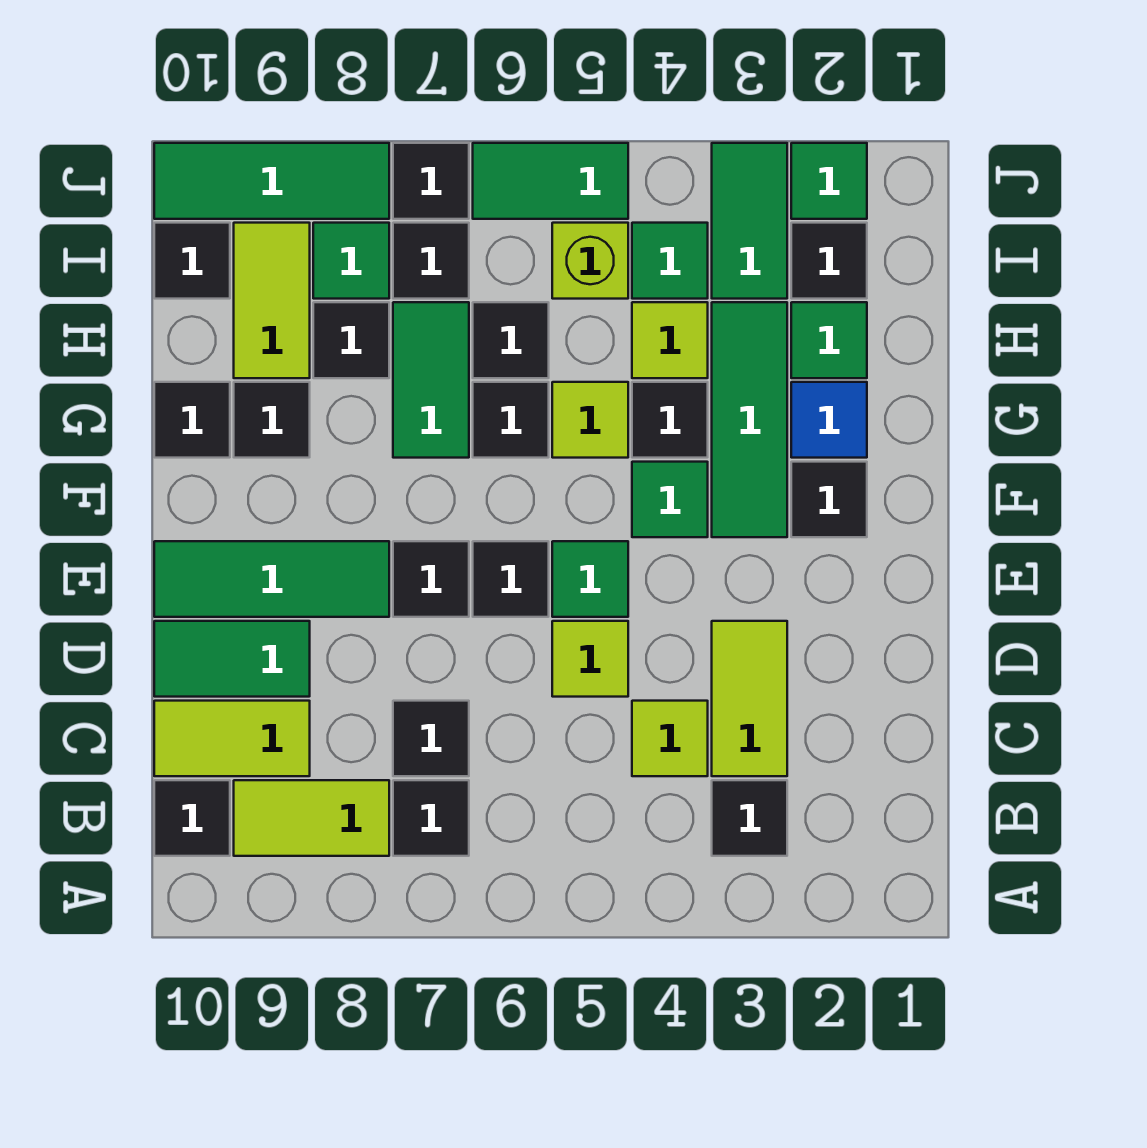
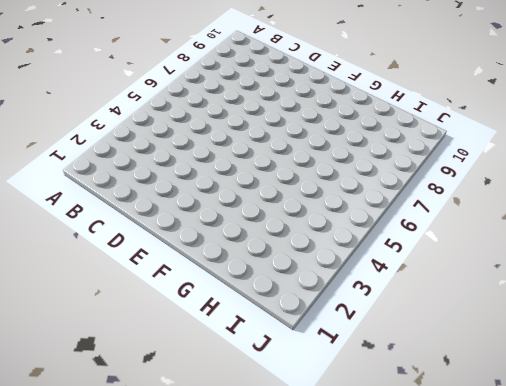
none -> black tile B3 level 1
none -> black tile B7 level 1
none -> lime tile B8:B9 level 1
none -> black tile B10 level 1

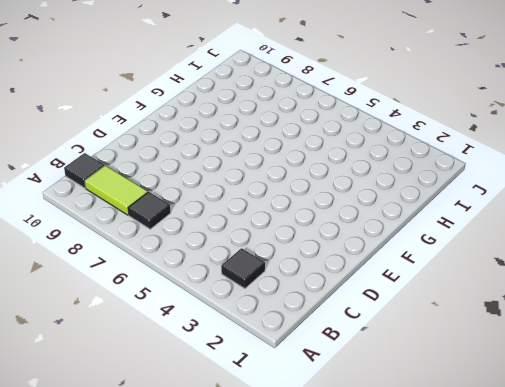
none -> lime tile C3:D3 level 1
none -> lime tile C4 level 1
none -> black tile C7 level 1
none -> lime tile C9:C10 level 1

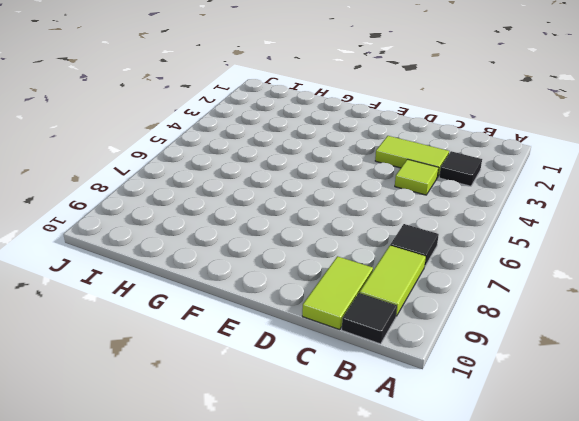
none -> black tile C7 level 1
none -> lime tile D5 level 1
none -> green tile D9:D10 level 1
none -> green tile E5 level 1

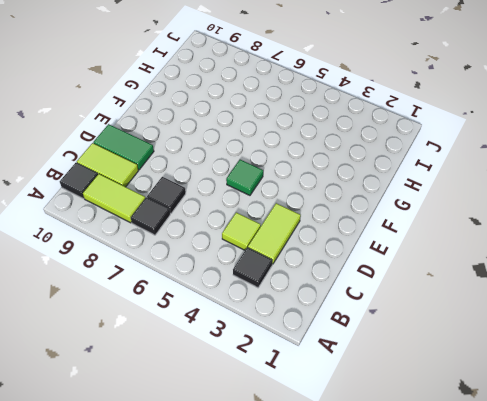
none -> lime tile D5 level 1
none -> black tile E6 level 1
none -> black tile E7 level 1
none -> green tile E8:E10 level 1

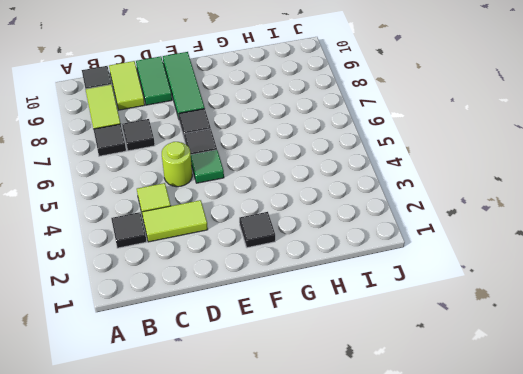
lime round brick D5 level 1 -> lime tile D5 level 1
none -> green tile F3:H3 level 1
none -> green tile F4 level 1
none -> blue tile G2 level 1
none -> black tile G4 level 1

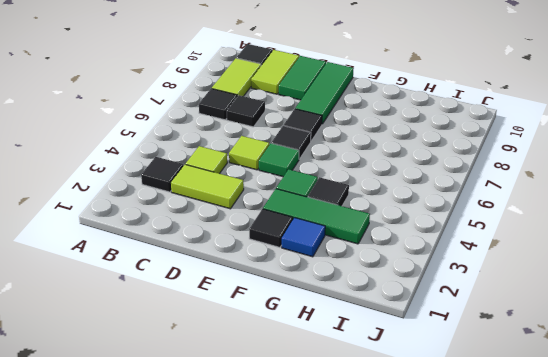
none -> lime tile G5 level 1
none -> black tile G6 level 1
none -> green tile G7:H7 level 1
none -> black tile G9 level 1

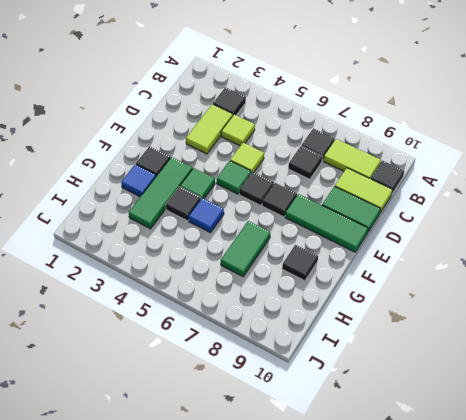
blue tile G5 level 1 -> lime tile G5 level 1
none -> black tile G6 level 1
none -> black tile G10 level 1
none -> green tile H2 level 1
none -> lime tile H4 level 1

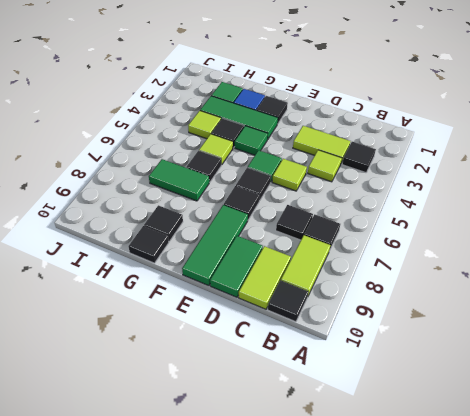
none -> black tile H6 level 1
none -> black tile H8 level 1
none -> lime tile H9:I9 level 1
none -> black tile I2 level 1

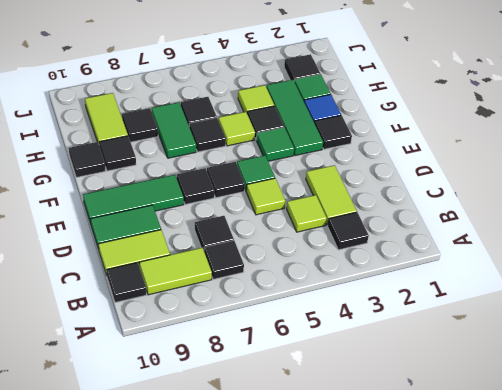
none -> green tile I3:J3 level 1
none -> green tile I4 level 1
none -> lime brick I5 level 1
none -> black tile I7 level 1

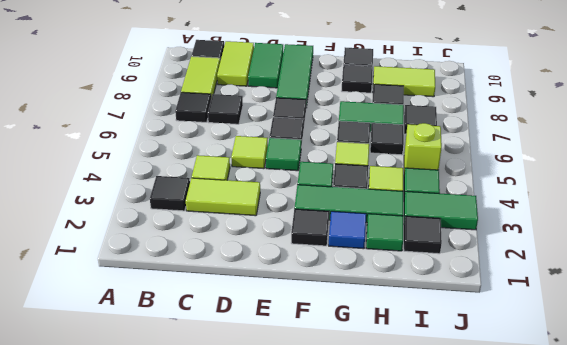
none -> green tile I8 level 1
none -> black tile I10 level 1
none -> green tile J2 level 1
none -> green tile J5:J6 level 1

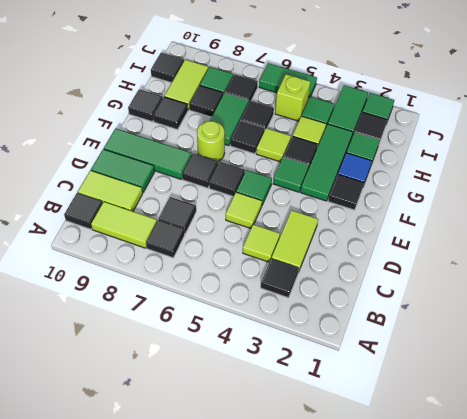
lime round brick F7 level 1 -> none
none -> black tile J7 level 1
none -> green tile J8:J10 level 1

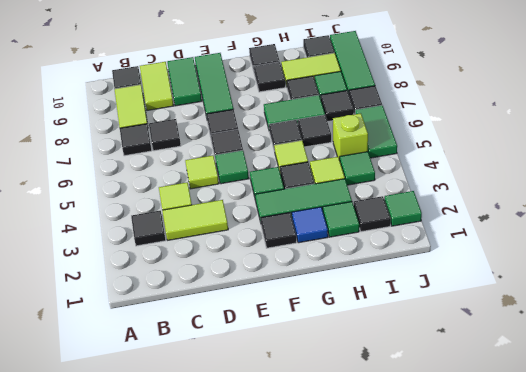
none -> green tile I3:J3 level 1

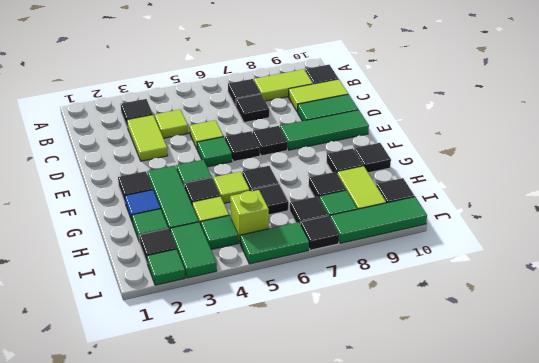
none -> green tile G7:H7 level 1

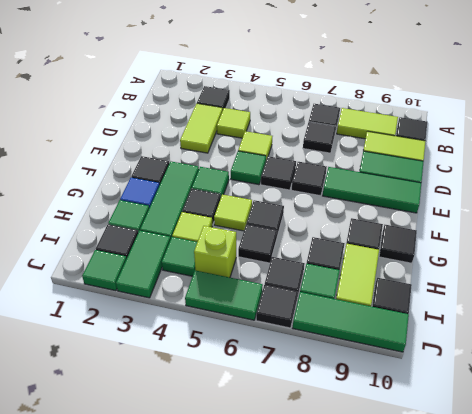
none -> green tile G7:H7 level 1

